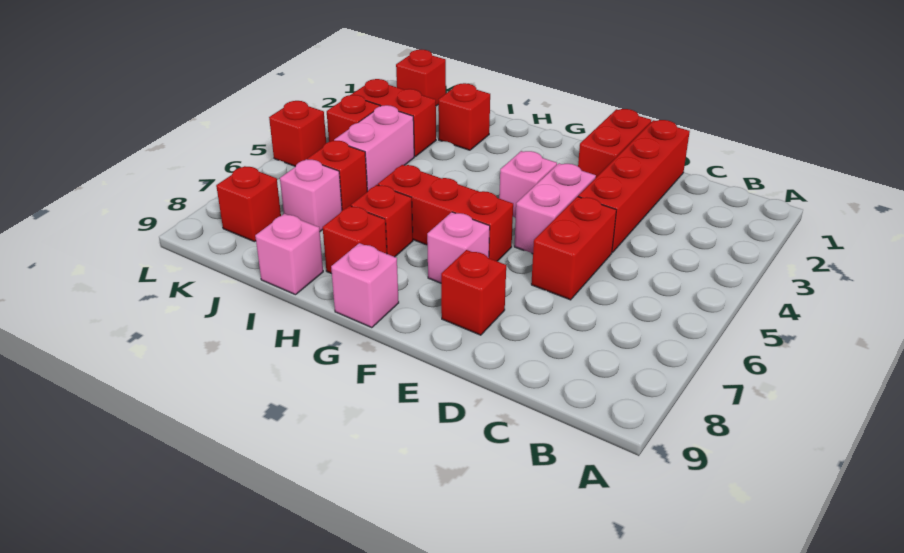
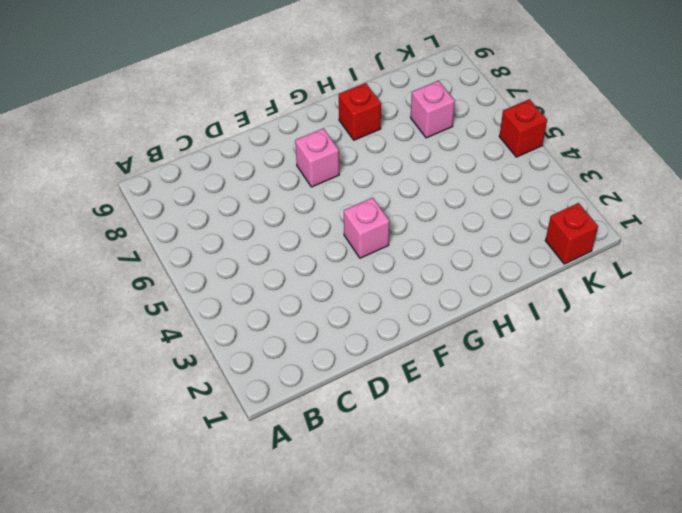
none -> red brick D1:D4 level 1
none -> red brick D5:D6 level 1
none -> red brick E1:E2 level 1

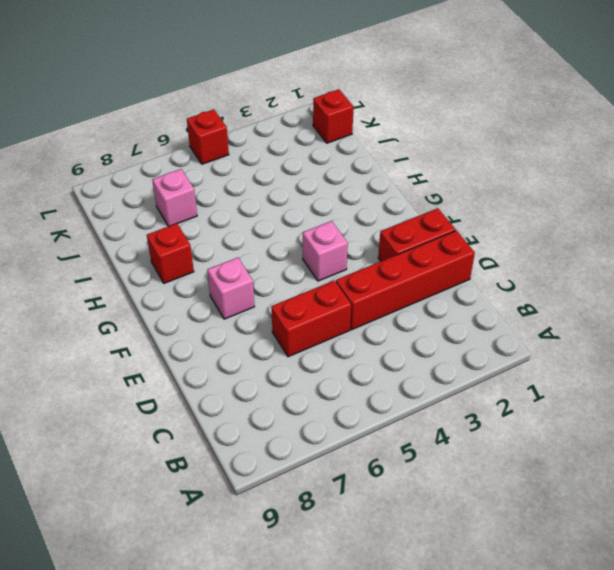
none -> pink brick E4:E5 level 1
none -> red brick E8 level 1
none -> red brick F6:H6 level 1

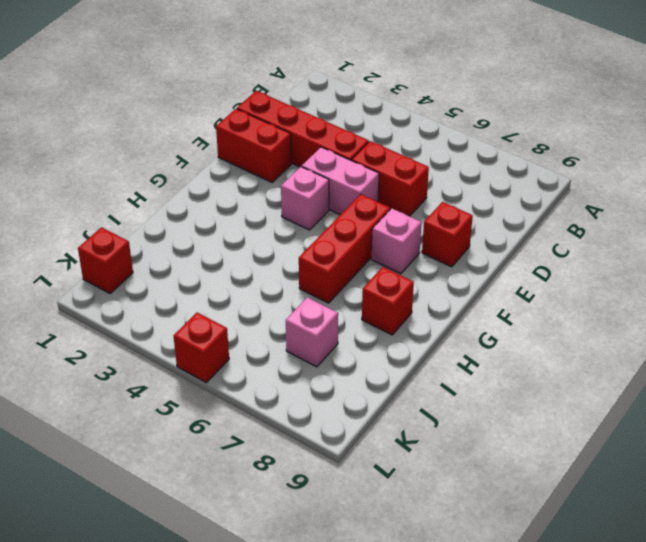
none -> pink brick G9 level 1
none -> red brick H7 level 1
none -> red brick I2 level 1

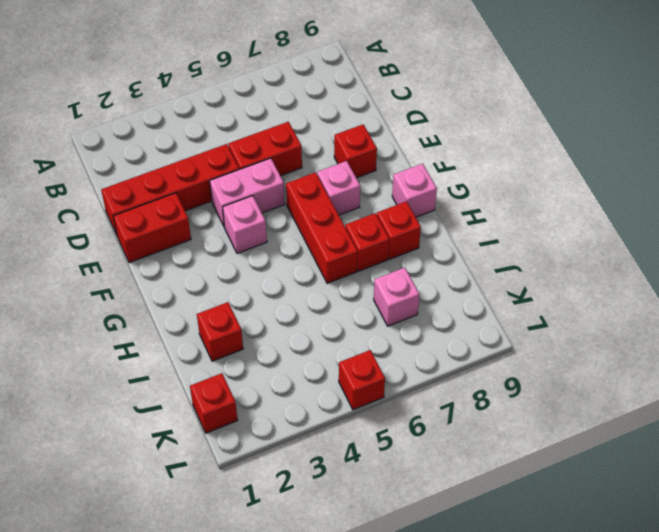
none -> pink brick I9 level 1
none -> red brick J3:K3 level 1
none -> pink brick J4:J5 level 1

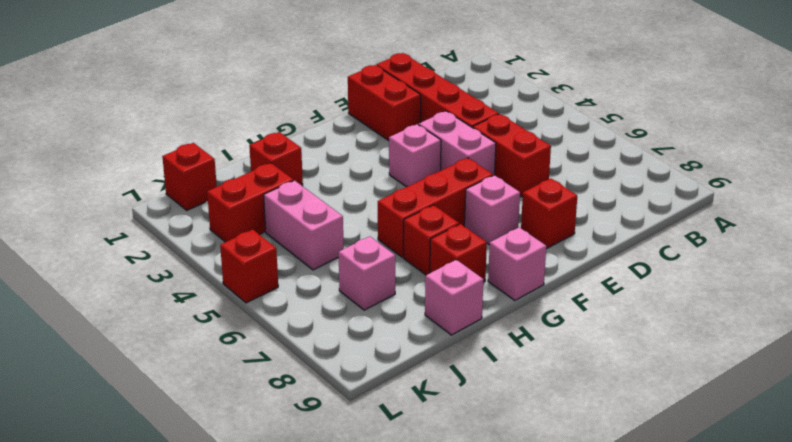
none -> red brick J6 level 1
none -> red brick K4 level 1
none -> red brick K8 level 1

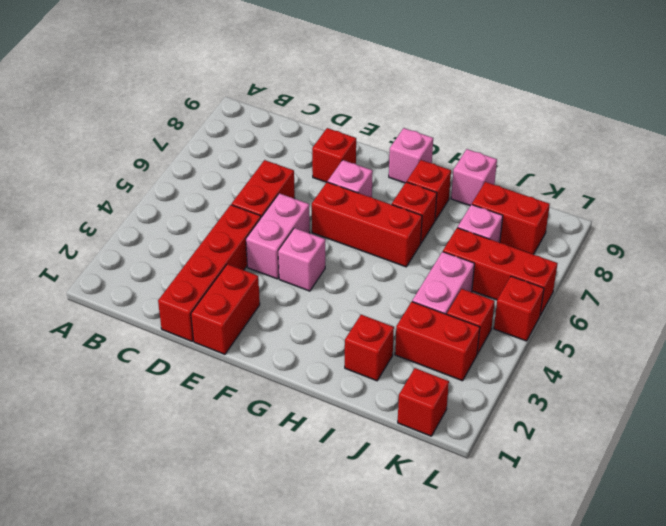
red brick J6:L6 level 1 -> red brick J6 level 1
red brick J8:K8 level 1 -> red brick K8 level 1

